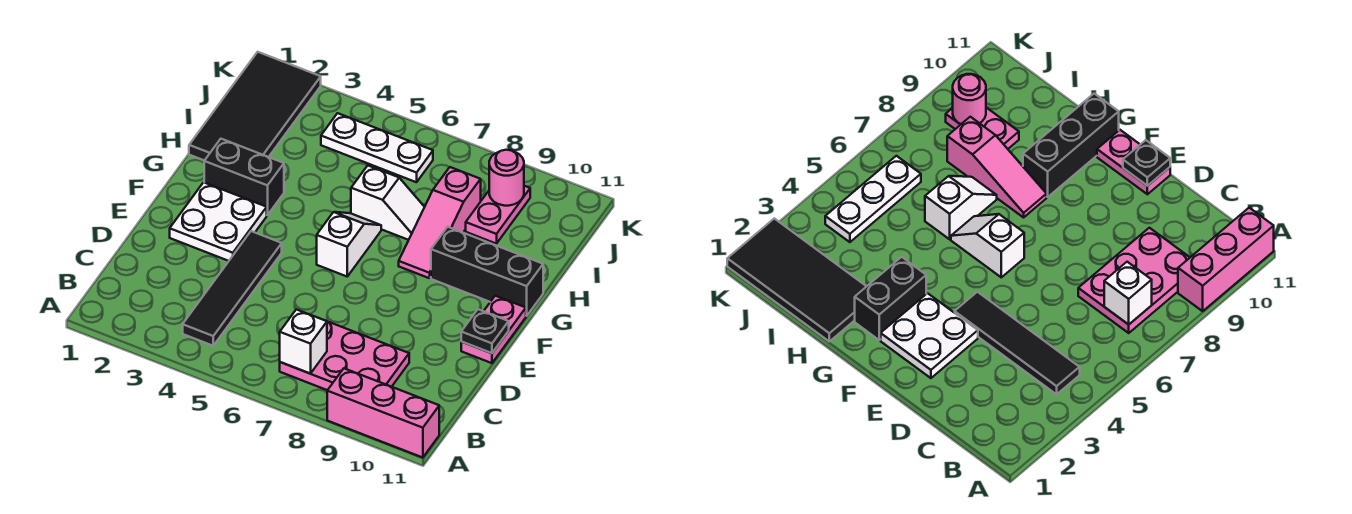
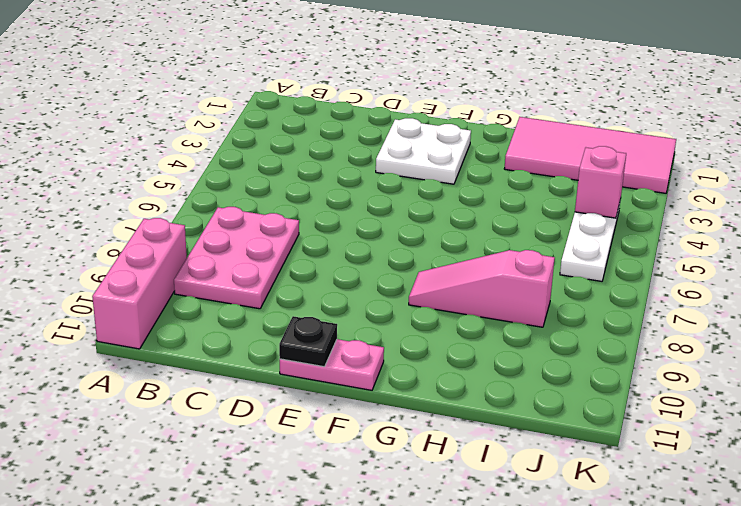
pink tile H1:K2 level 1 -> black tile H1:K2 level 1
pink brick J4 level 2 -> none
none -> black tile B4:E4 level 1
none -> white slope F6:G6 level 1 top F
none -> black brick G2:G3 level 1

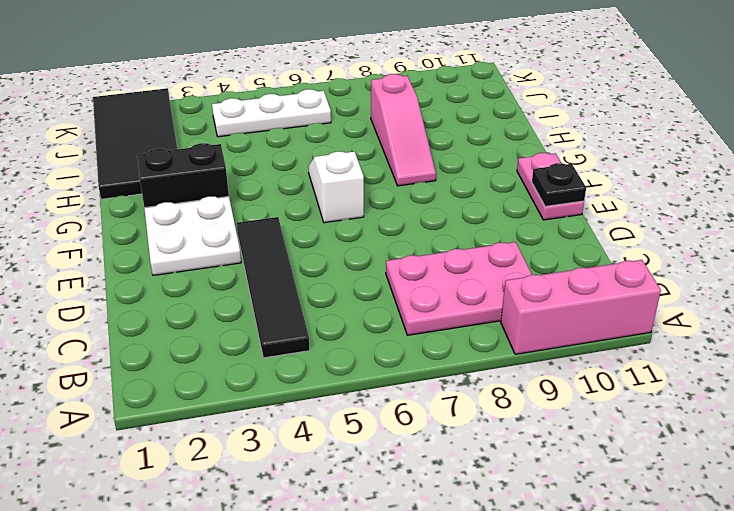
none -> black brick G9:G11 level 1
none -> white slope H6:H7 level 1 top 6
none -> pink plate I9:J9 level 1

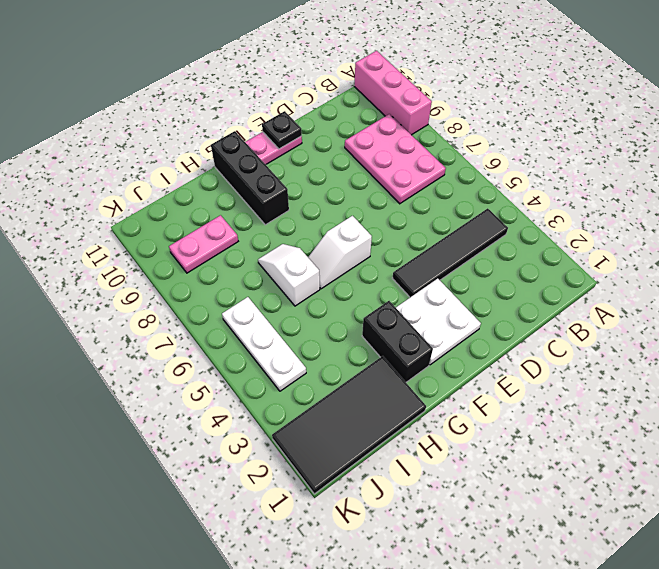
none -> pink slope G8:I8 level 1 top I
none -> white brick B7 level 2
none -> pink round brick J9 level 2

